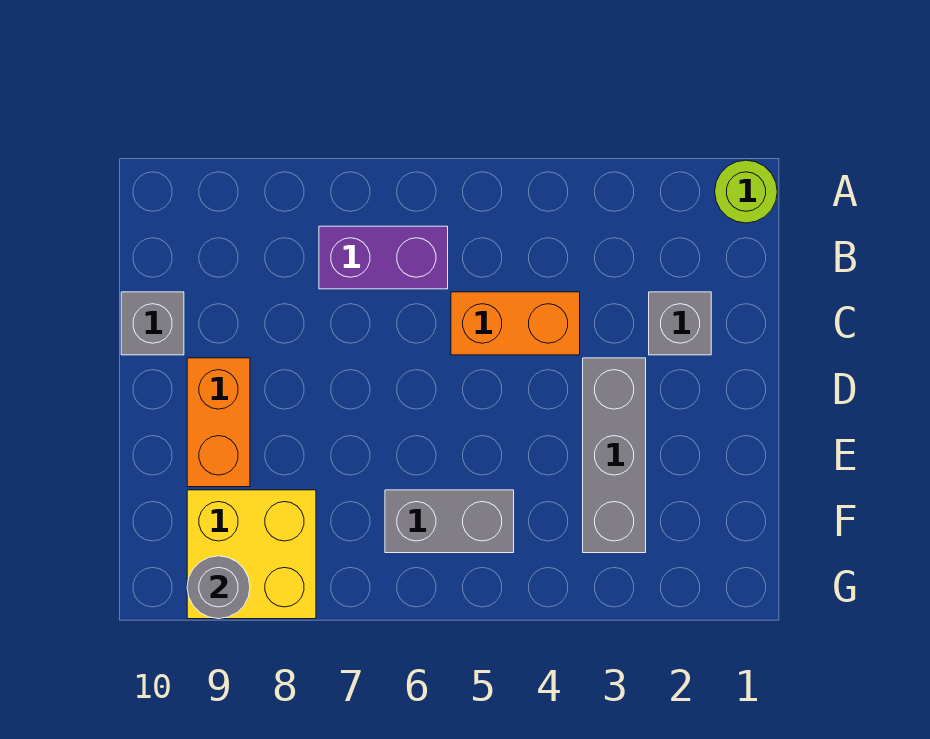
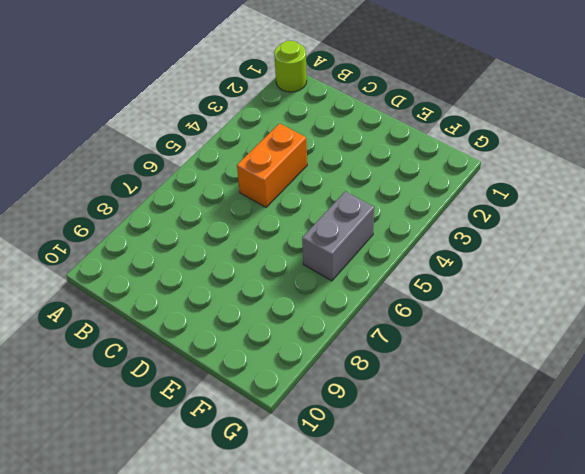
none -> purple brick B6:B7 level 1
none -> grey brick C2 level 1

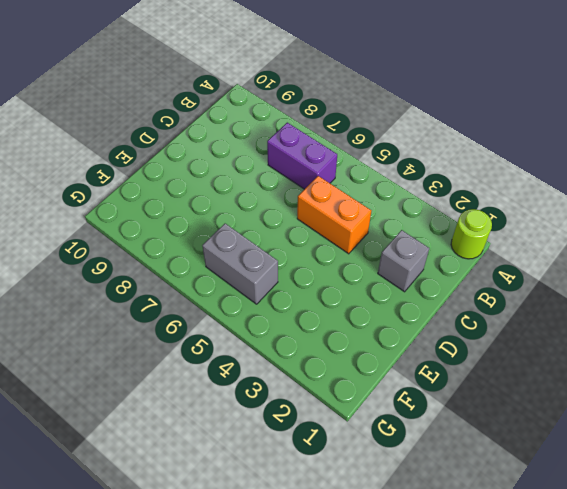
none -> grey brick C10 level 1
none -> grey brick D3:F3 level 1

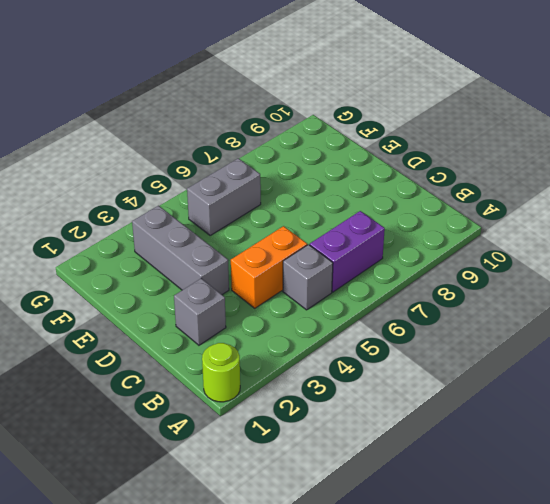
grey brick B5 level 1 -> grey brick C10 level 1
none -> orange brick D9:E9 level 1
none -> yellow brick F8:G9 level 1

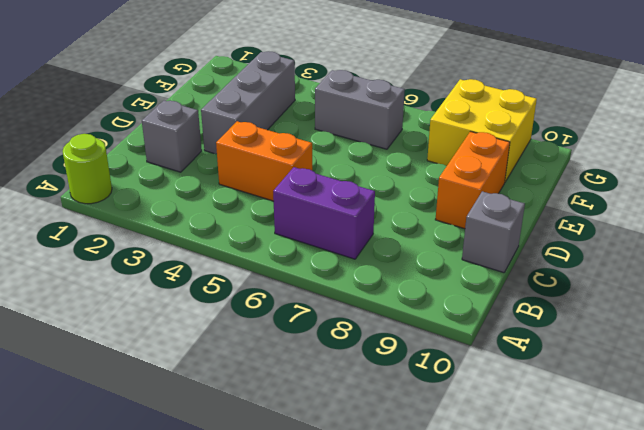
none -> grey round brick G9 level 2

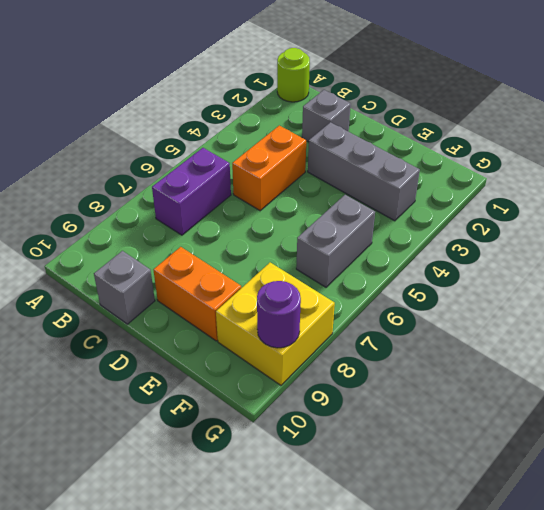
purple round brick G9 level 2 -> grey round brick G9 level 2

